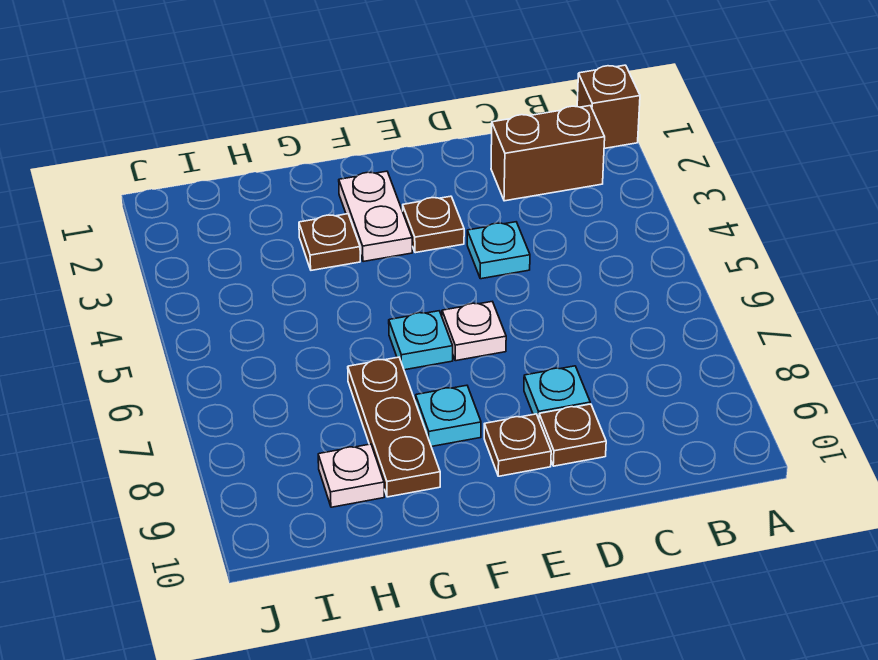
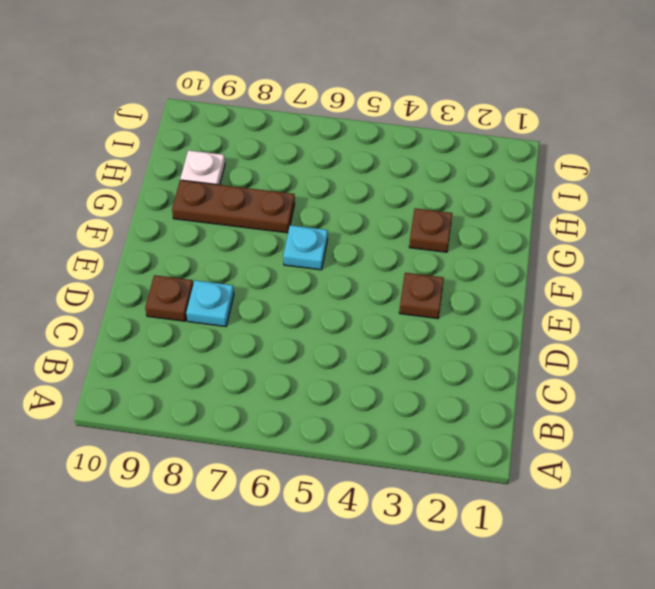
none -> brown brick A1 level 1
none -> brown brick B2:C2 level 1
none -> cyan plate D4 level 1

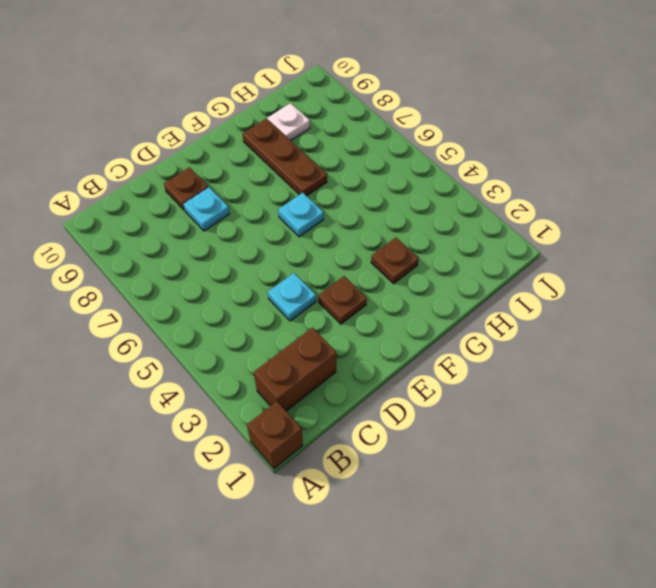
none -> white plate E6 level 1
none -> brown plate E9 level 1
none -> white plate F2:F3 level 1

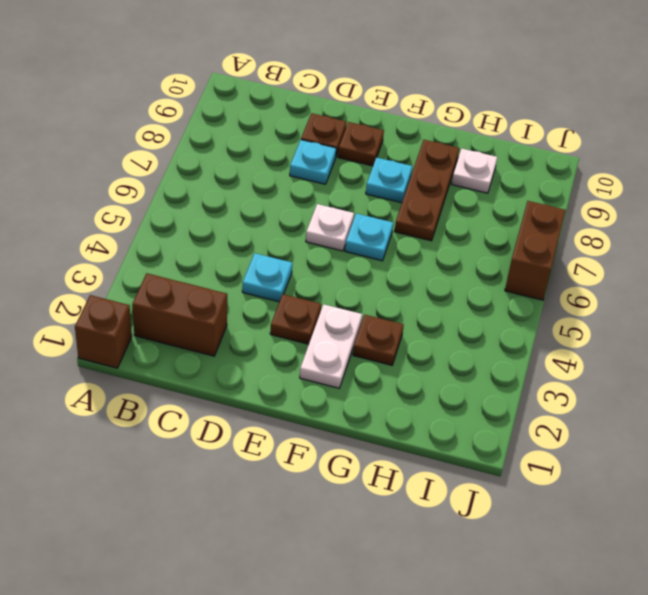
brown brick J6:J7 level 1 -> none

